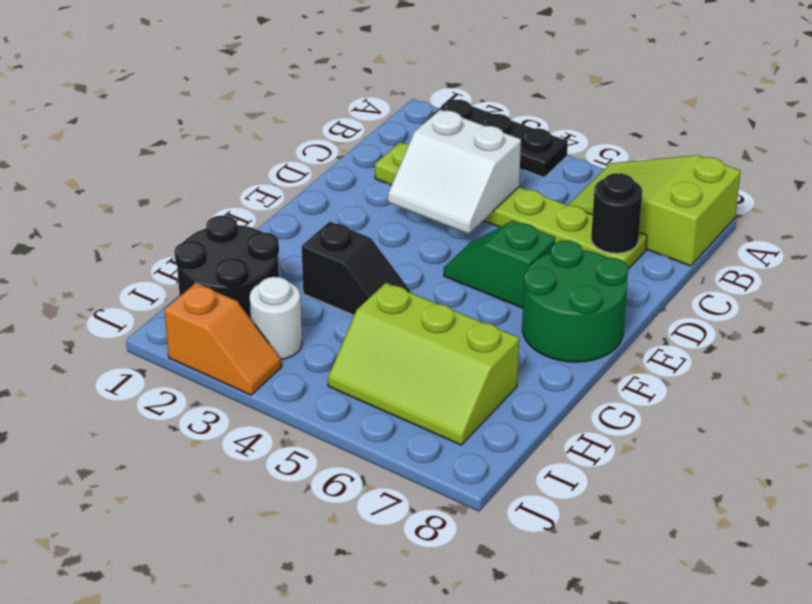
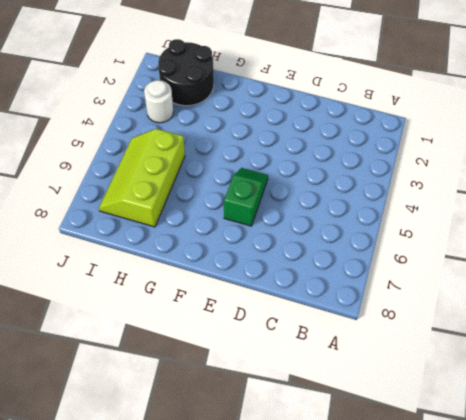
none -> black plate A2:A4 level 1
none -> lime slope A6:B8 level 1 top 8
none -> lime plate C2:C7 level 1

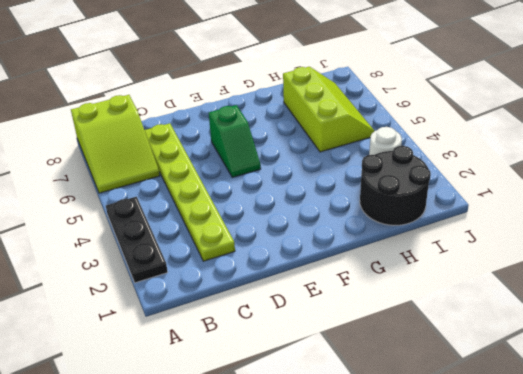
none -> green round brick E7:F8 level 1
none -> black slope G3:G4 level 1 top 3
none -> orange slope J2:J3 level 1 top 2

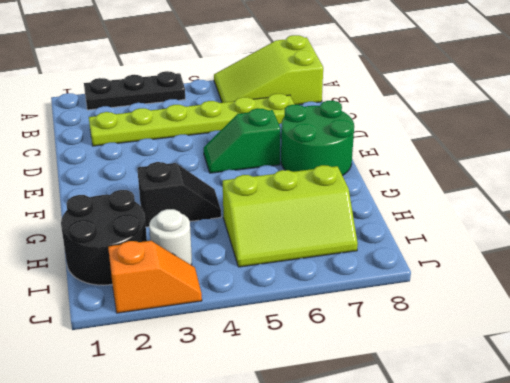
none -> white slope C3:D4 level 2 top C
none -> black round brick C7 level 2

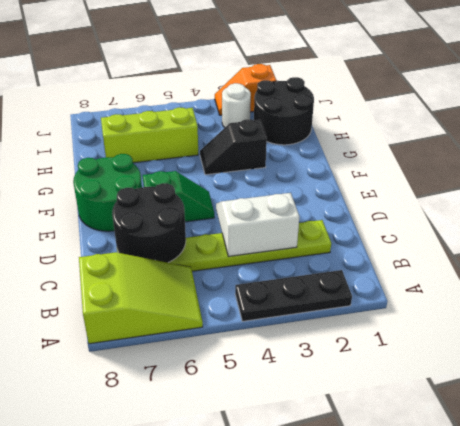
black round brick C6:D7 level 2 -> black round brick C7 level 2

